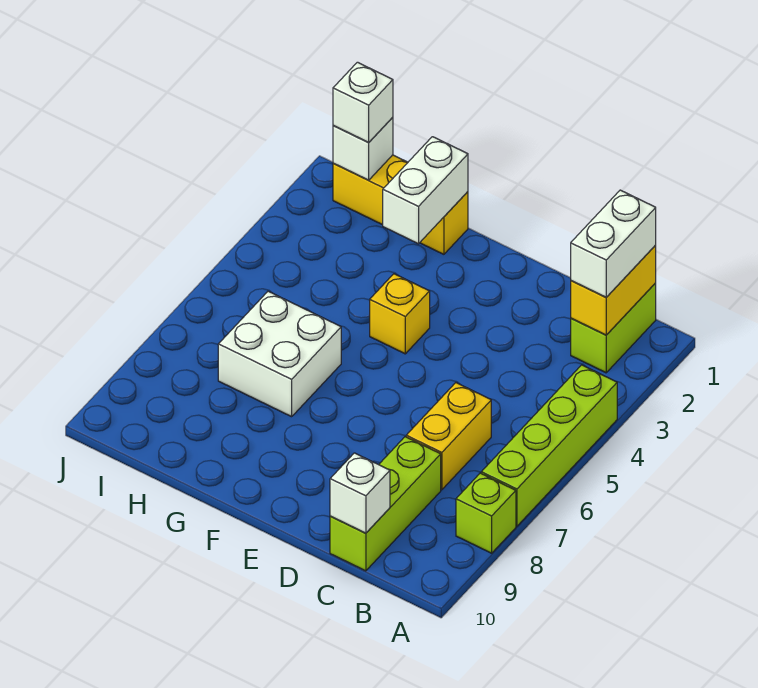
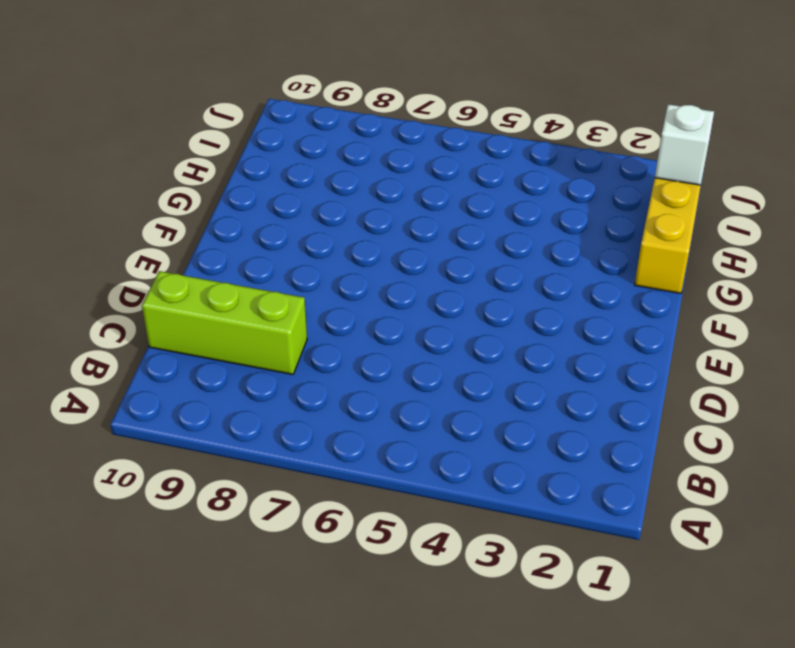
none -> lime brick A4:A7 level 1
none -> lime brick A8 level 1
none -> lime brick B1:B2 level 1

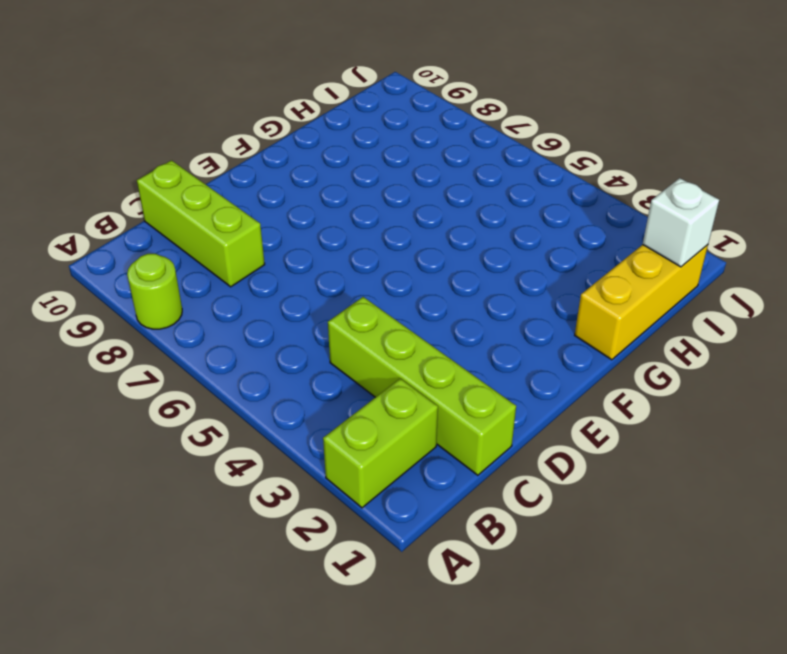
lime brick A2:B2 level 1 -> lime brick B1:B2 level 1
lime round brick A8 level 1 -> lime brick A8 level 1
lime brick C1:C4 level 1 -> lime brick A4:A7 level 1
none -> yellow brick C6:C7 level 1
none -> yellow brick F4 level 1
none -> white brick G6:H7 level 1

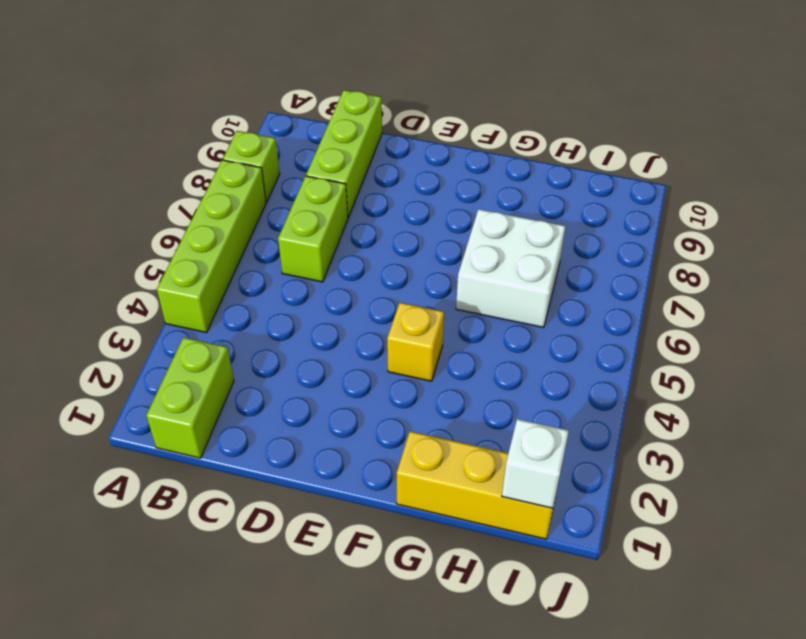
lime brick C6:C7 level 1 -> yellow brick C6:C7 level 1
none -> yellow brick B1:B2 level 2
none -> white brick C10 level 2
none -> white brick G1:G2 level 2

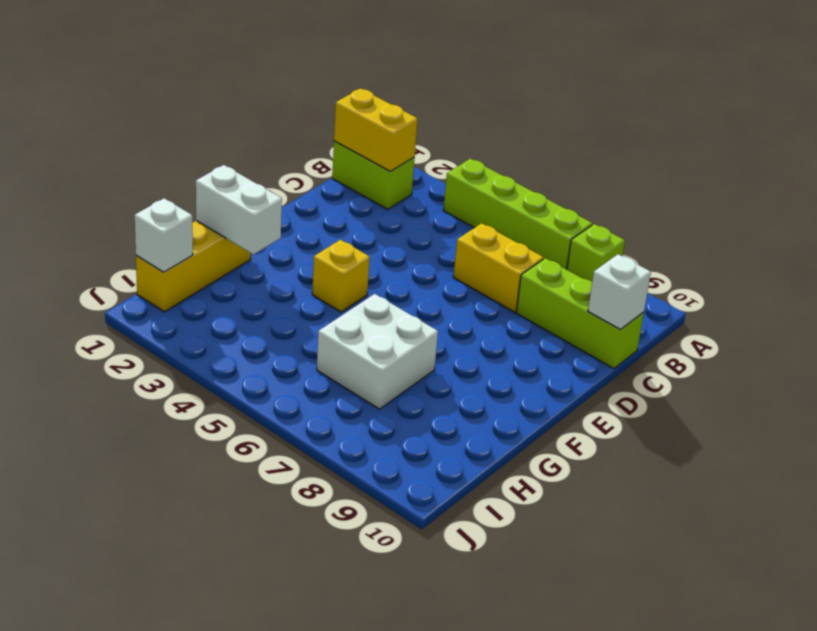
none -> white brick B1:B2 level 3
none -> white brick I1 level 3

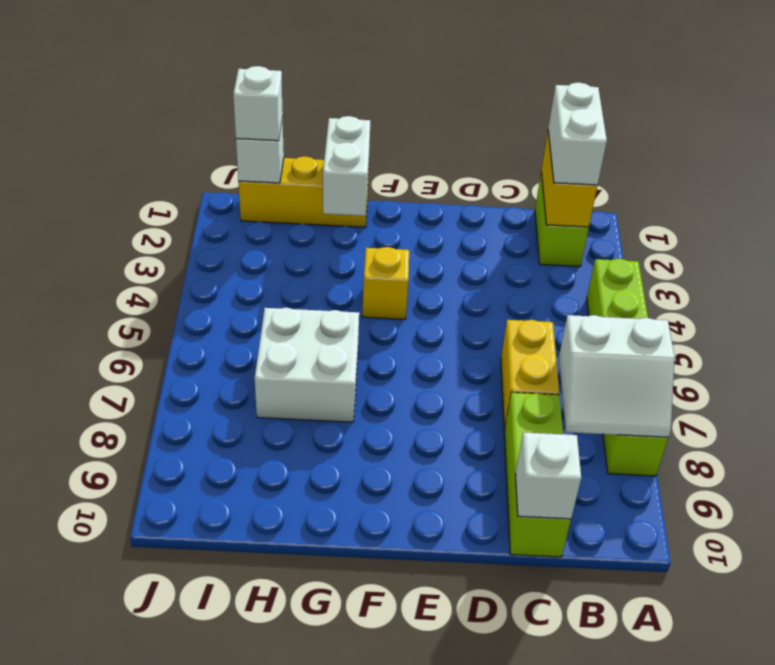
white slope A7:B8 level 2 top 7 -> none

